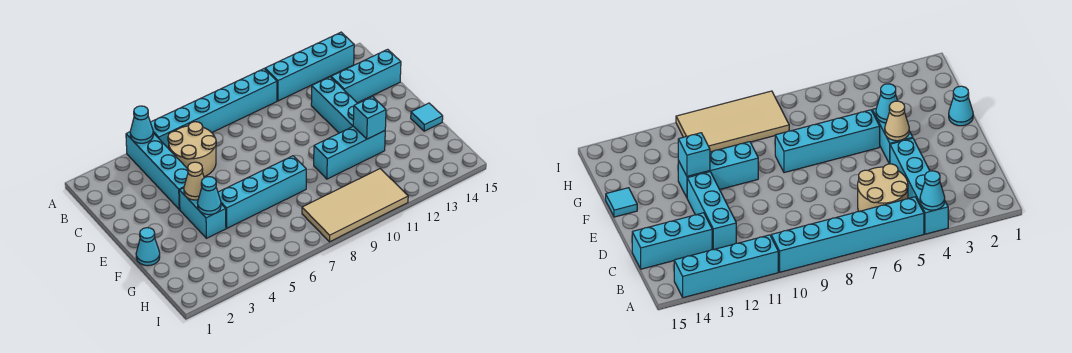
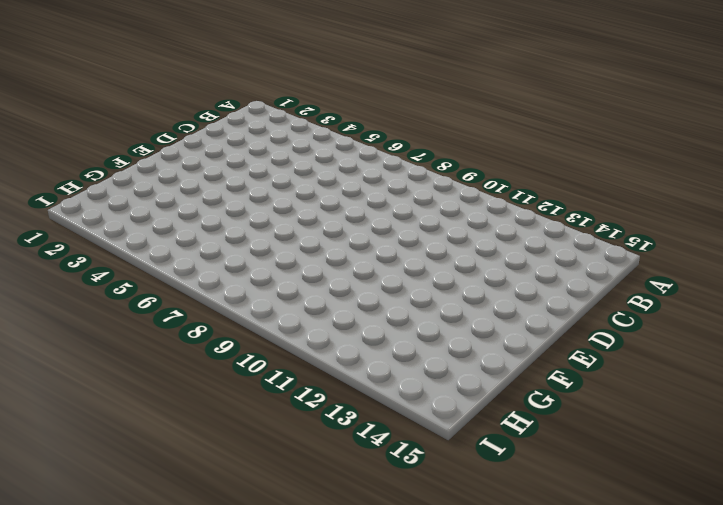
none -> cyan brick A4:D4 level 1
none -> cyan brick A5:A10 level 1
none -> cyan brick A11:A14 level 1

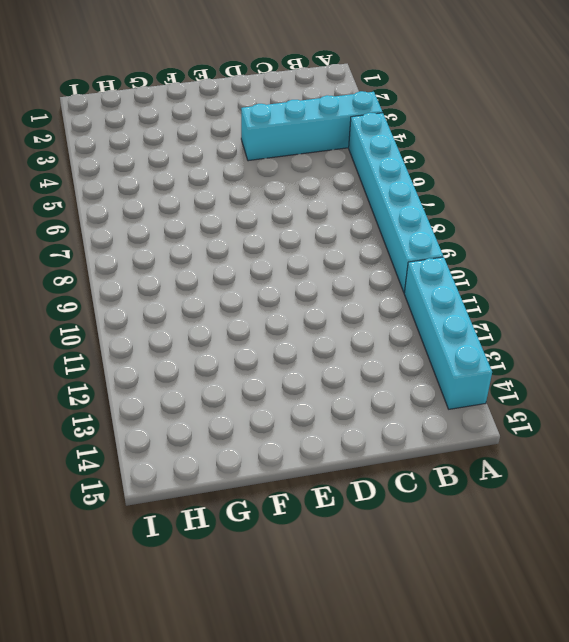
none -> tan round brick B5:C6 level 1
none -> cyan brick C12:E12 level 1
none -> cyan brick C13:C15 level 1

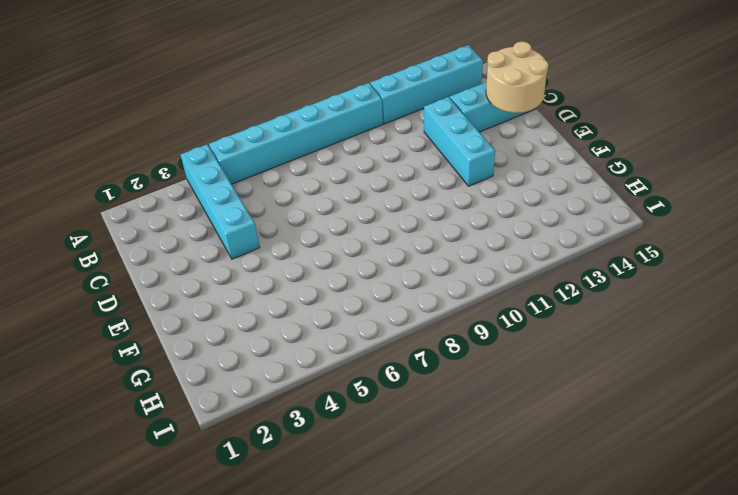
tan round brick C14:D15 level 2 -> tan round brick B5:C6 level 1
none -> cyan brick E4:F4 level 1
none -> cyan cone F1 level 1
none -> cyan brick F5:F8 level 1

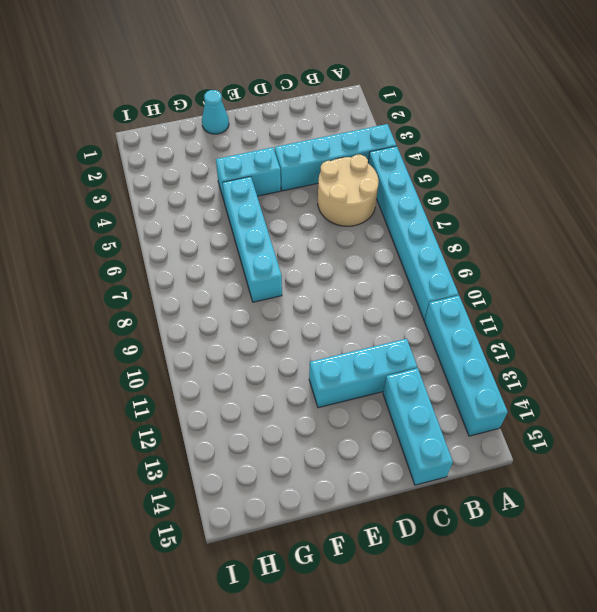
none -> cyan brick F10:F12 level 1
none -> cyan tile F15 level 1
none -> tan tile H8:I11 level 1

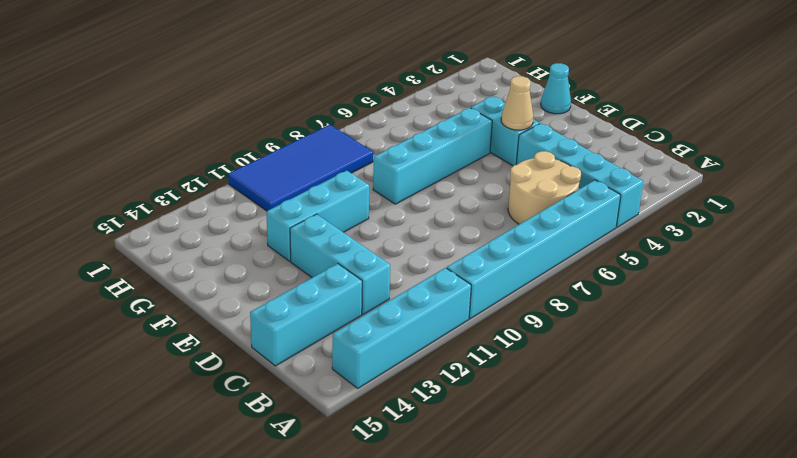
blue tile H8:I11 level 1 -> tan tile H8:I11 level 1
none -> cyan tile F15 level 1
none -> cyan cone A4 level 2
none -> cyan cone F4 level 2

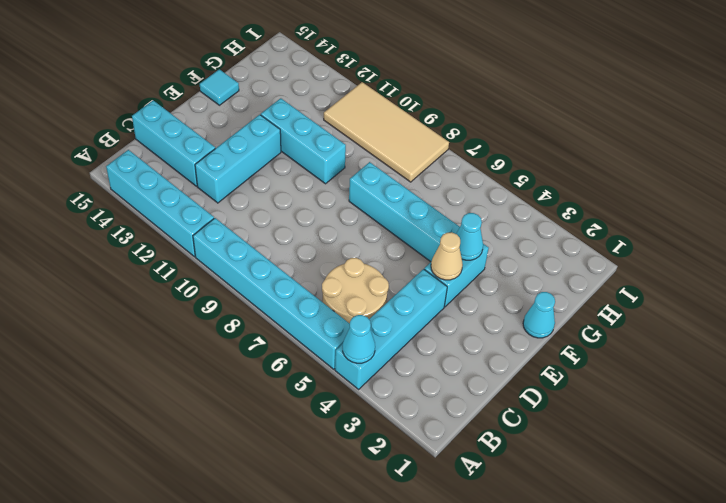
none -> cyan brick F12 level 2

